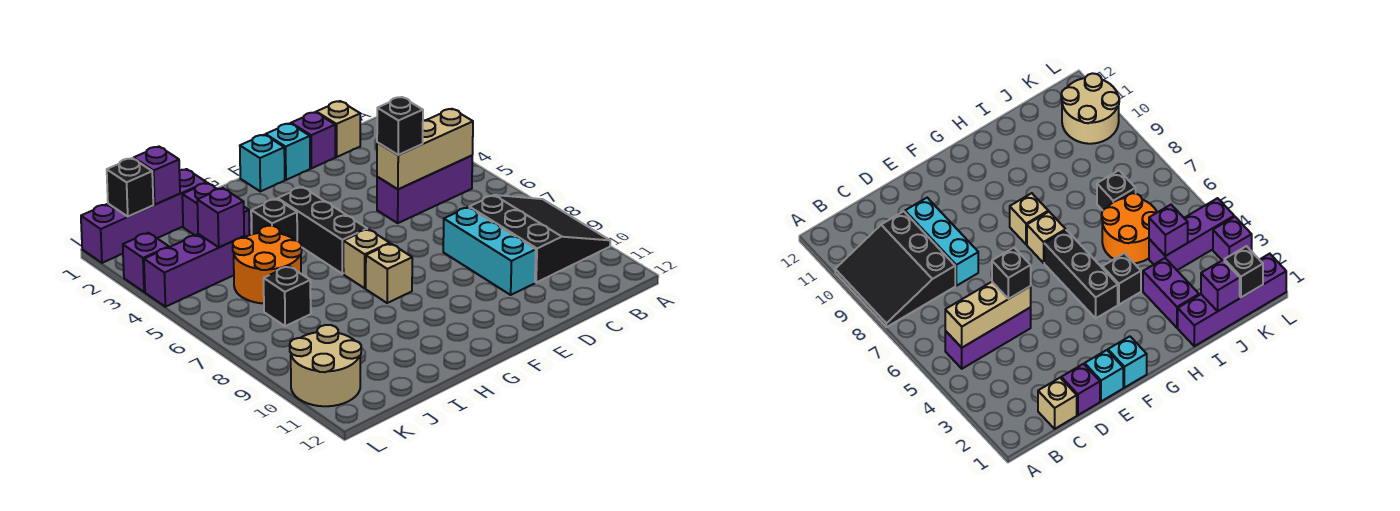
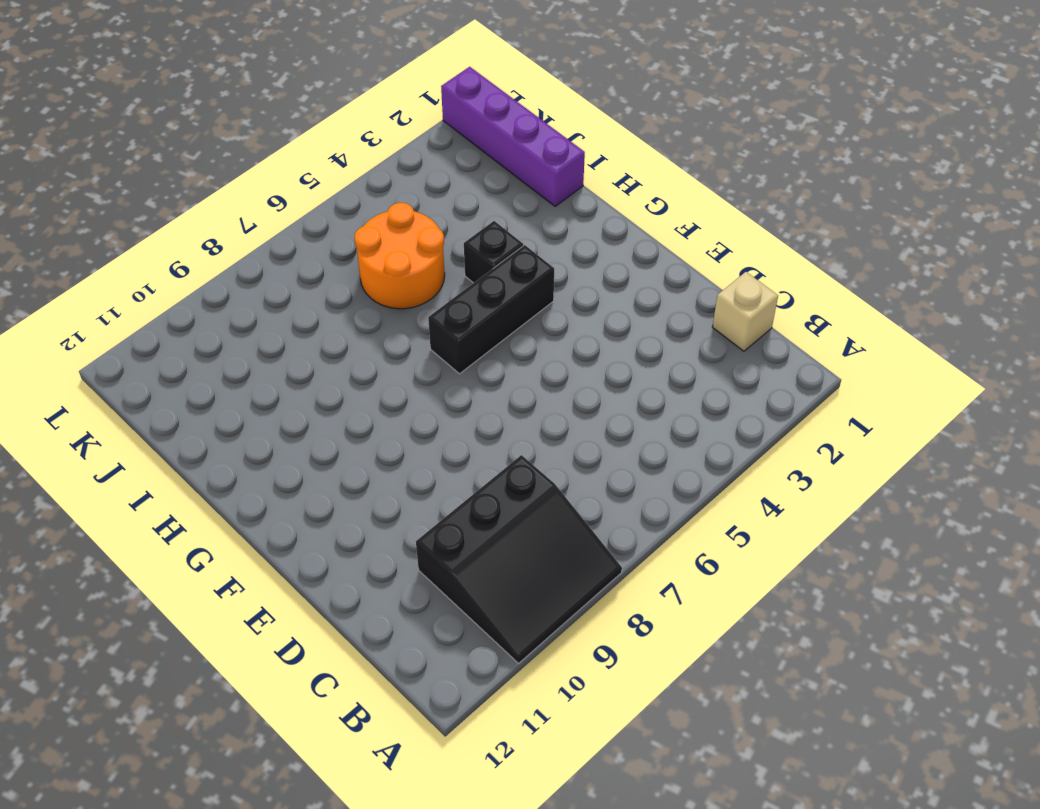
none -> purple brick B5:D5 level 1
none -> purple brick D1 level 1
none -> cyan brick D8:D10 level 1

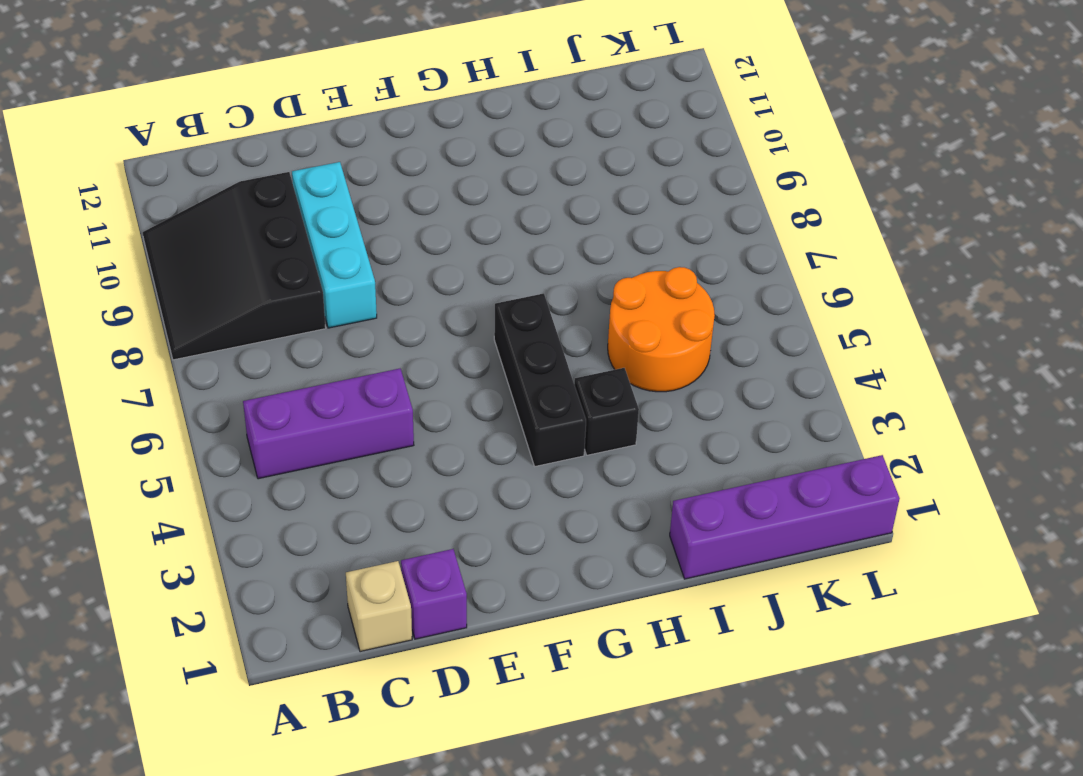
none -> cyan brick E1 level 1
none -> cyan brick F1 level 1
none -> tan brick G7 level 1

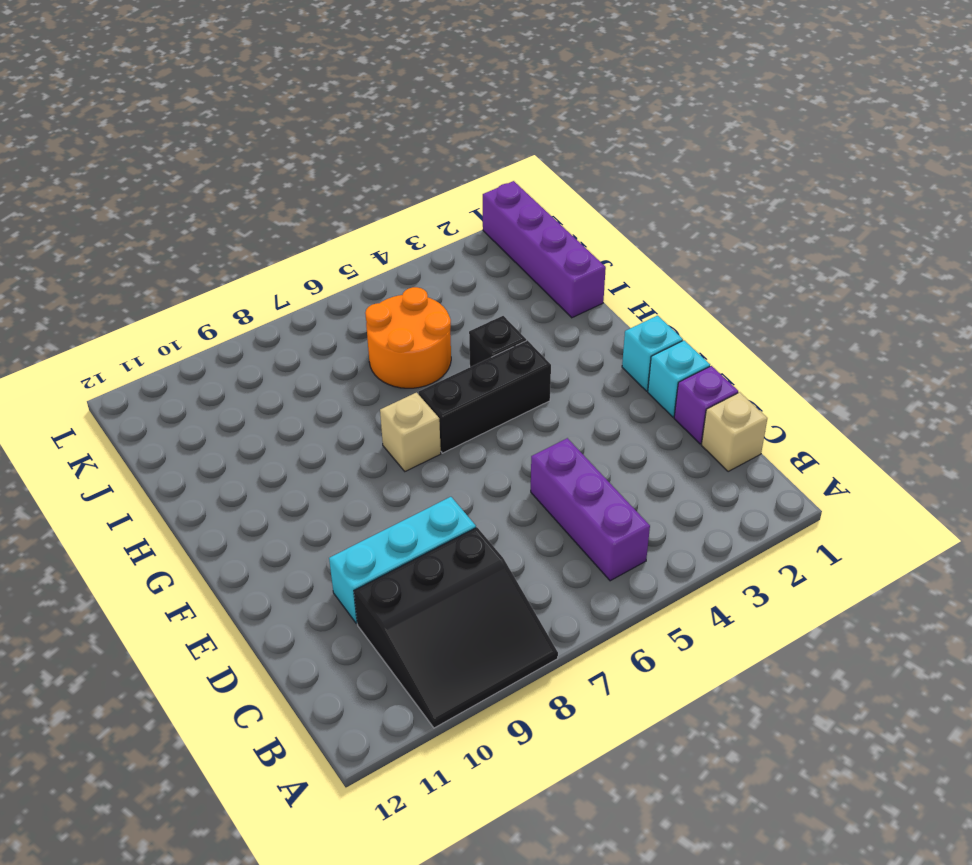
none -> tan brick G8 level 1
none -> purple brick I2:I3 level 1
none -> purple brick J4:L4 level 1

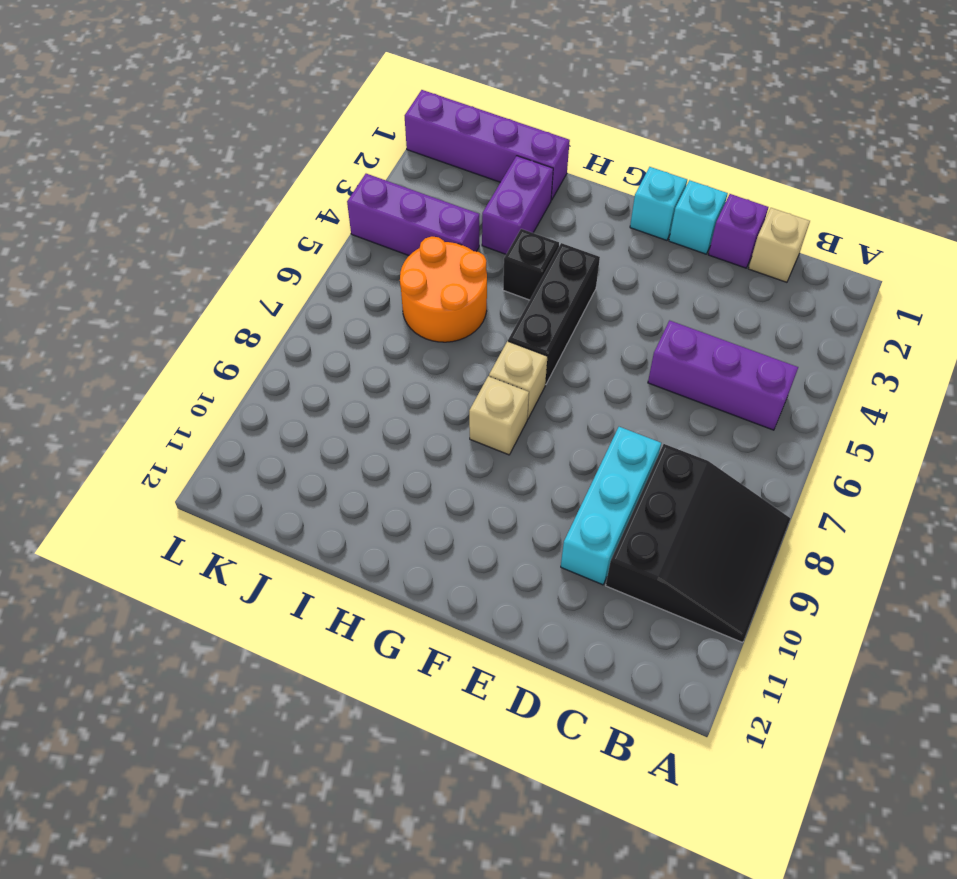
none -> black brick J7 level 1
none -> tan round brick K10:L11 level 1
none -> purple brick L3 level 1

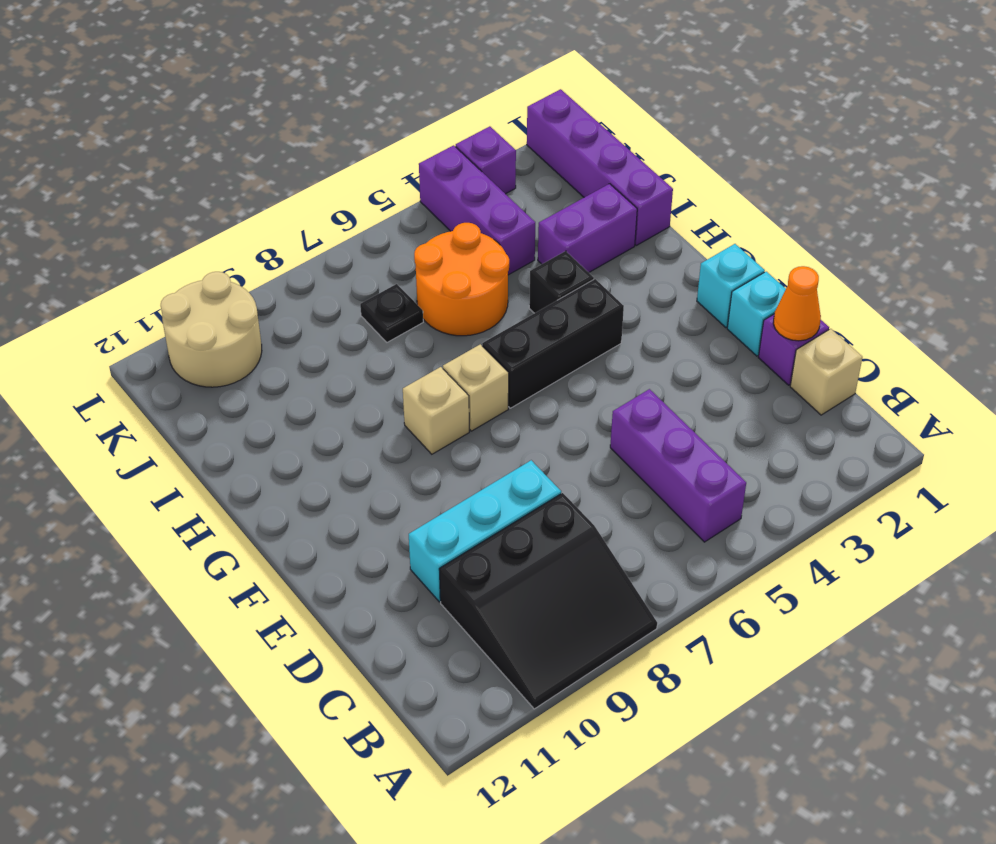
orange cone D1 level 2 -> none
black plate J7 level 1 -> black brick J7 level 1
none -> tan brick B5:D5 level 2
none -> purple brick J1 level 2
none -> purple brick J4 level 2

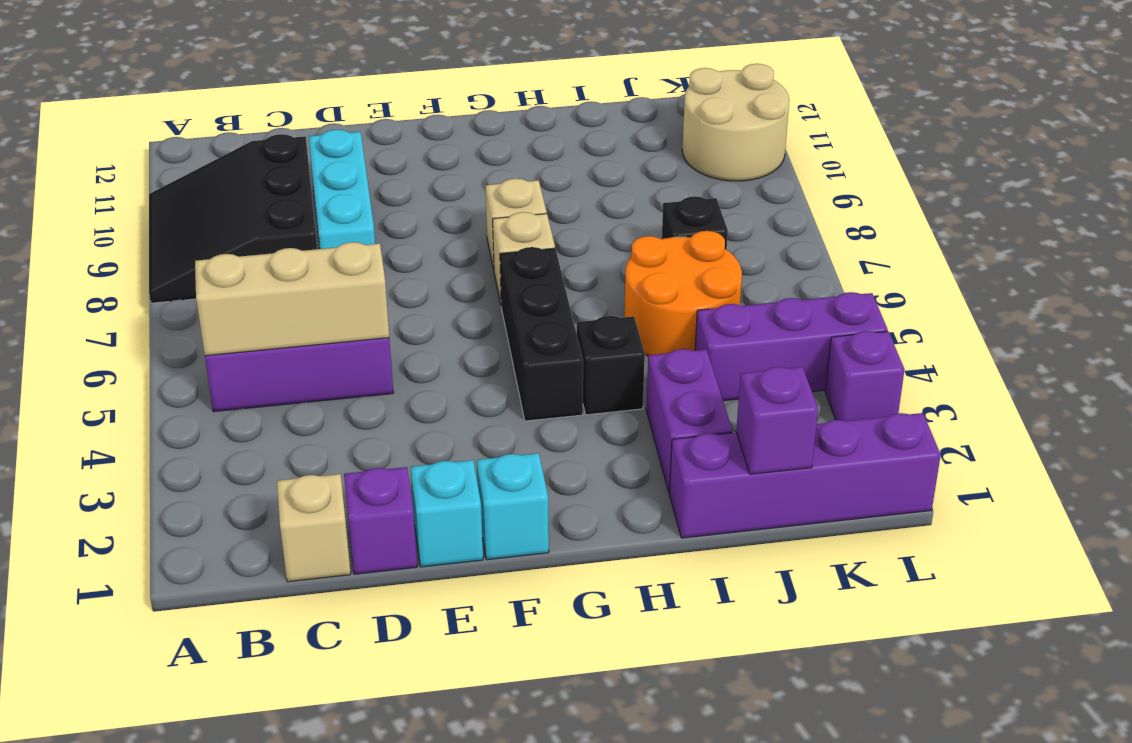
none -> purple brick J4 level 2
none -> black brick K1 level 2
none -> black brick D5 level 3

